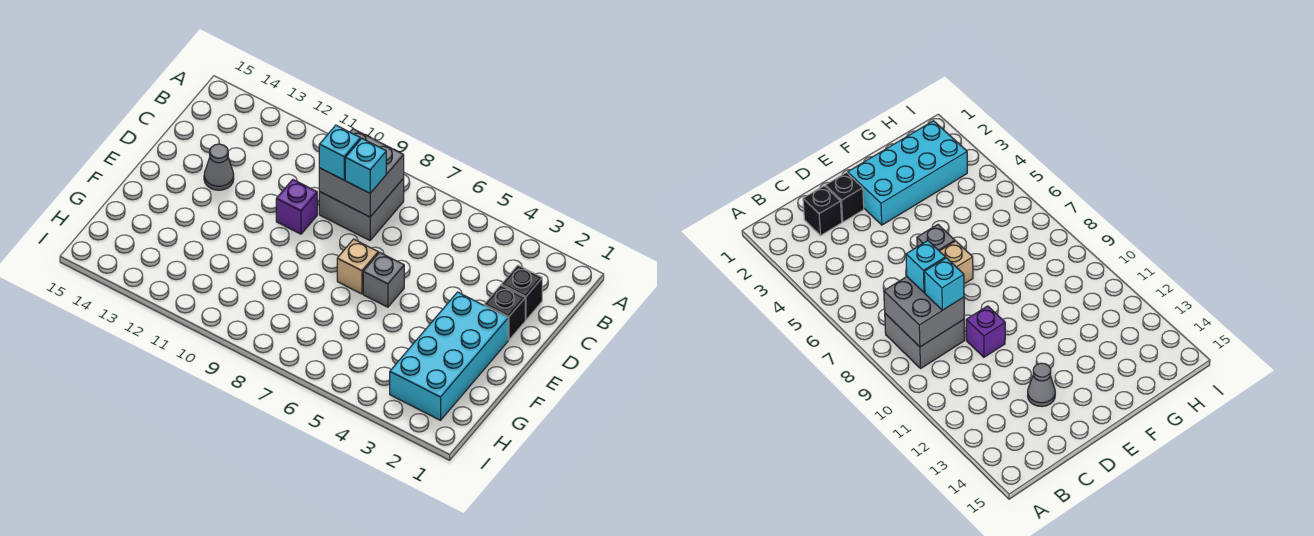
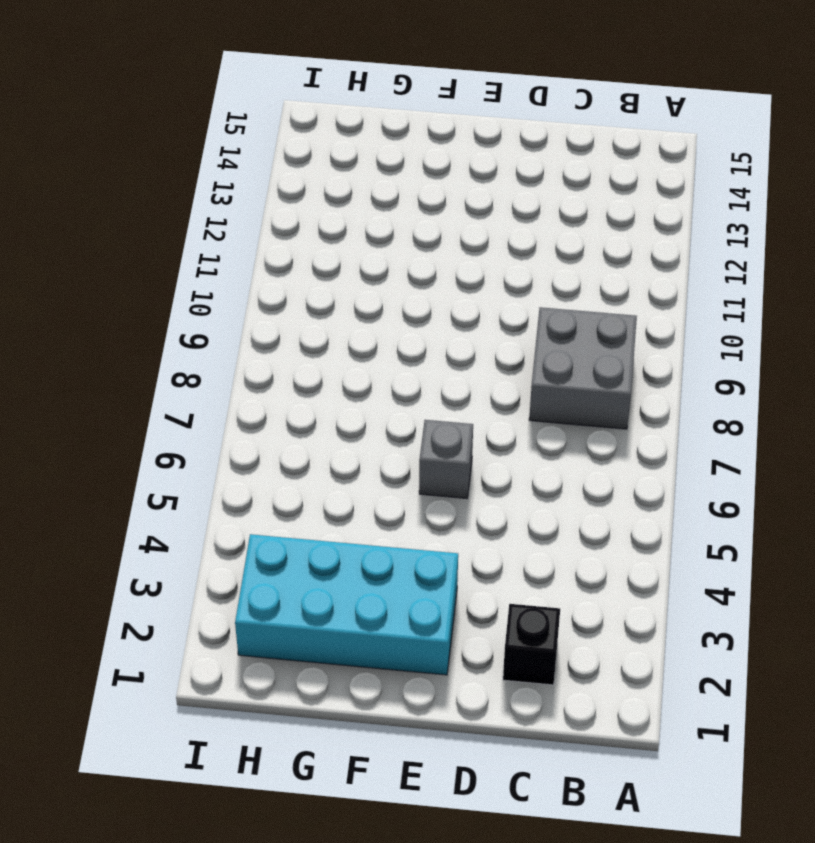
none -> black brick D2 level 1
none -> purple brick D10 level 1

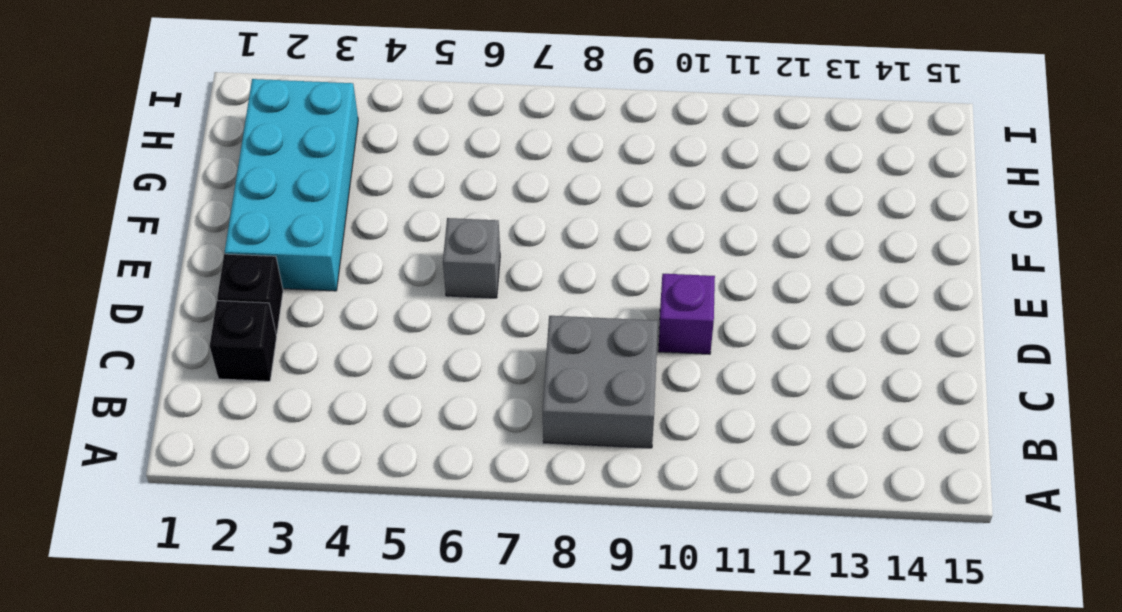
none -> grey cone D13 level 1
none -> tan brick E7 level 1

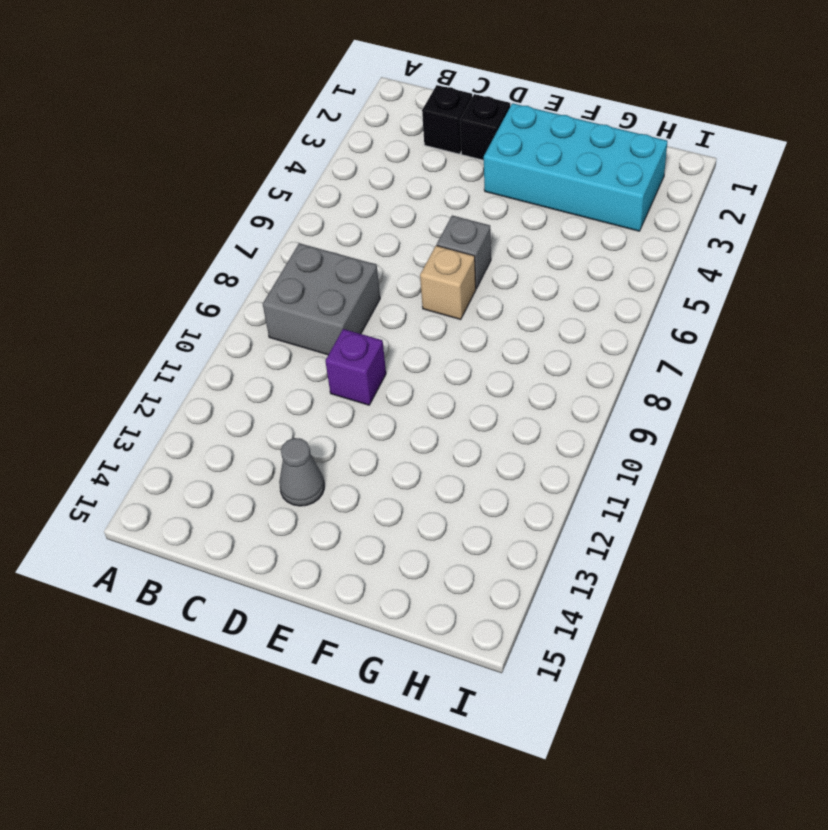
none -> grey brick B8:C9 level 2
none -> cyan brick C8 level 3

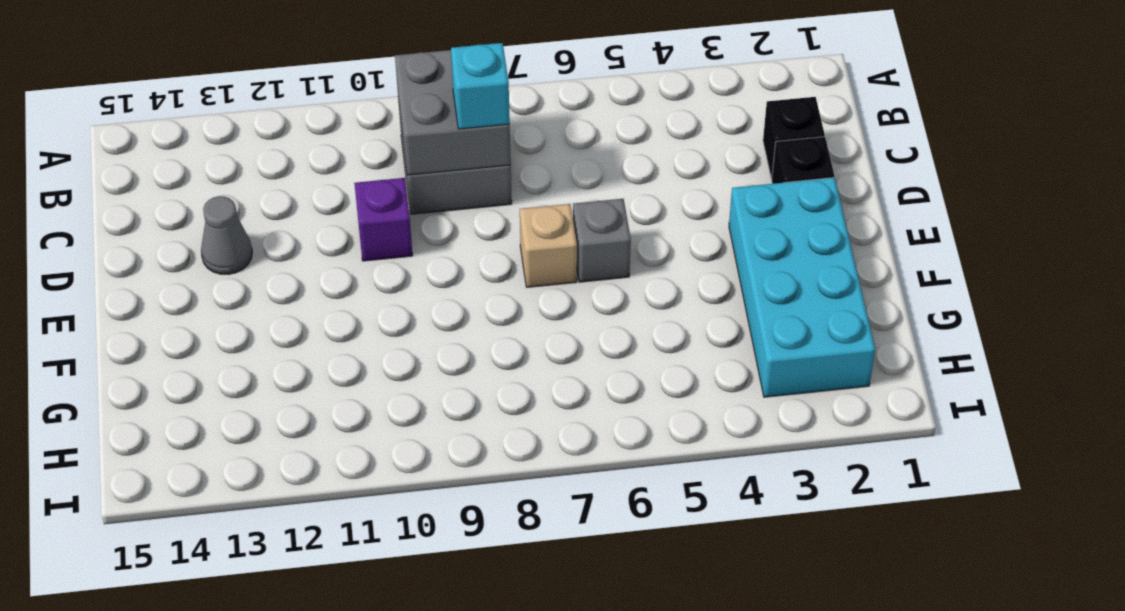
none -> cyan brick C9 level 3

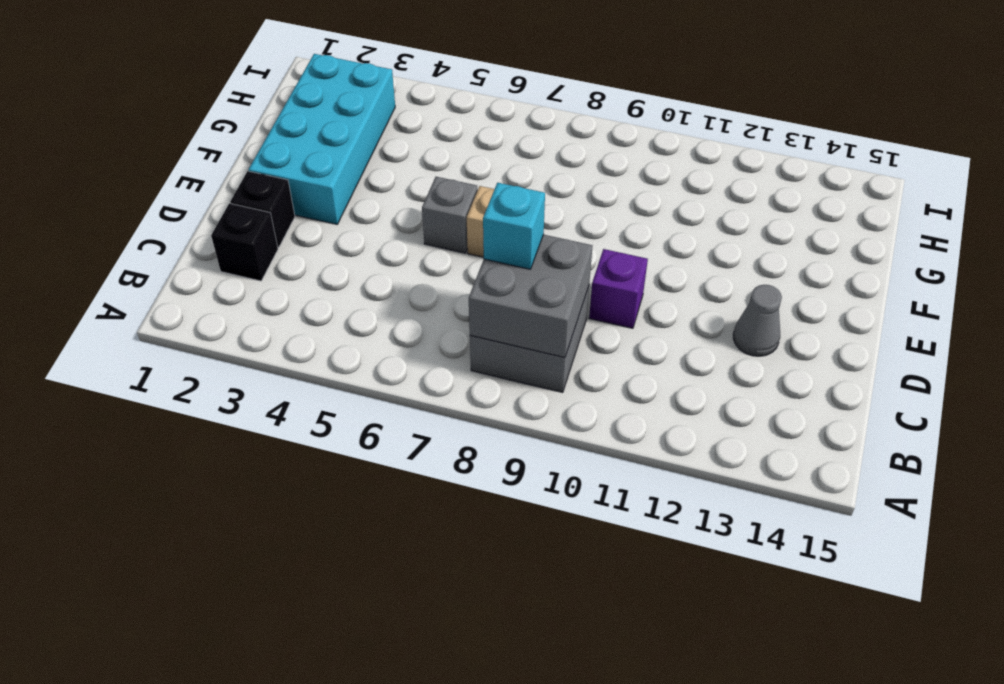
none -> cyan brick C9 level 3

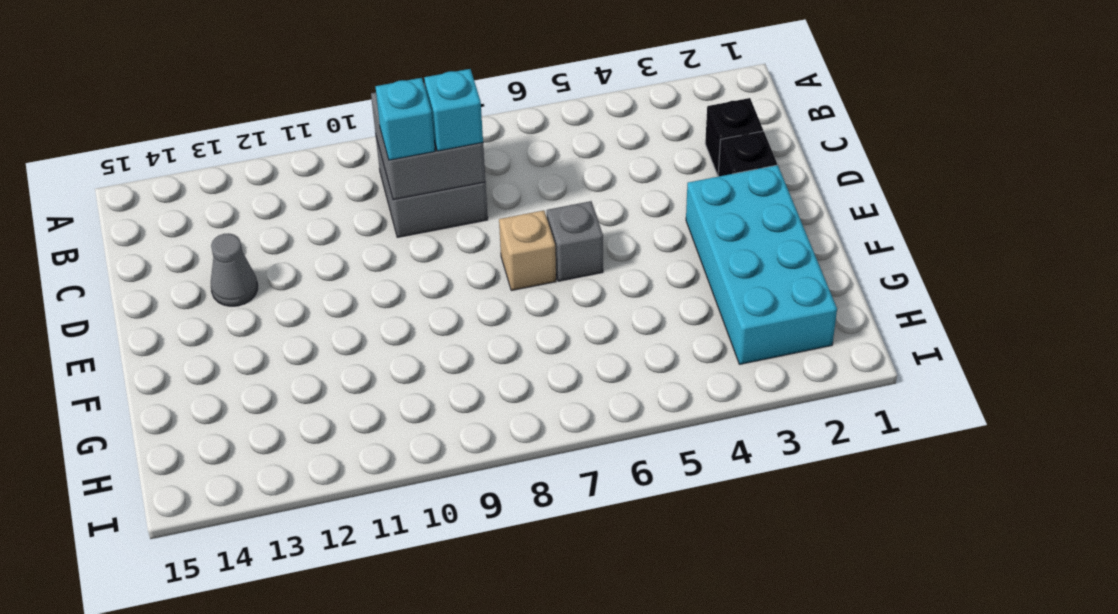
none -> purple brick D10 level 1

